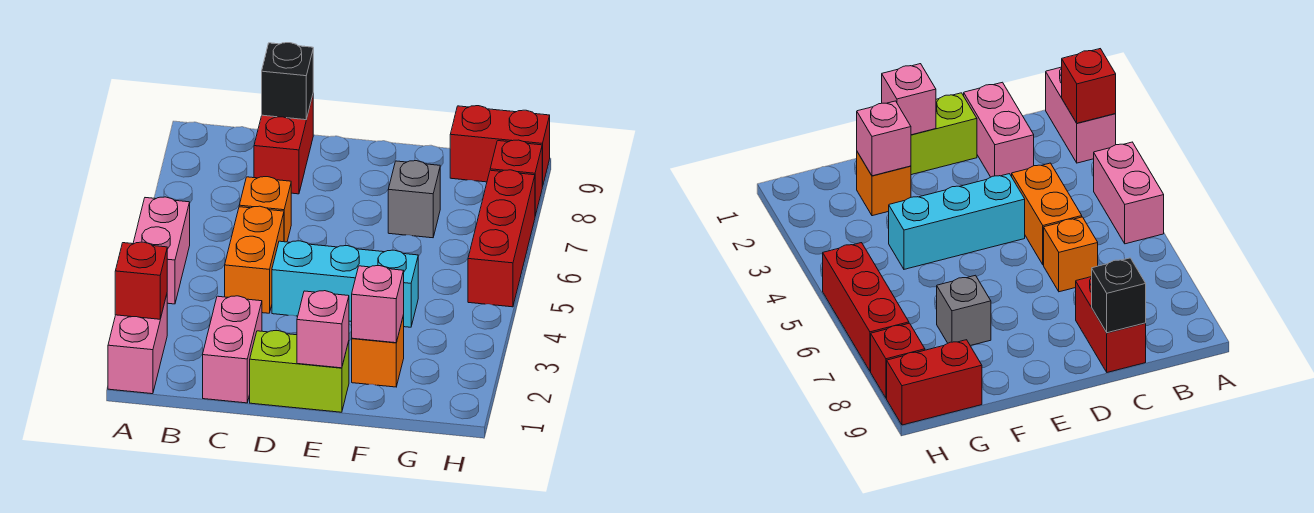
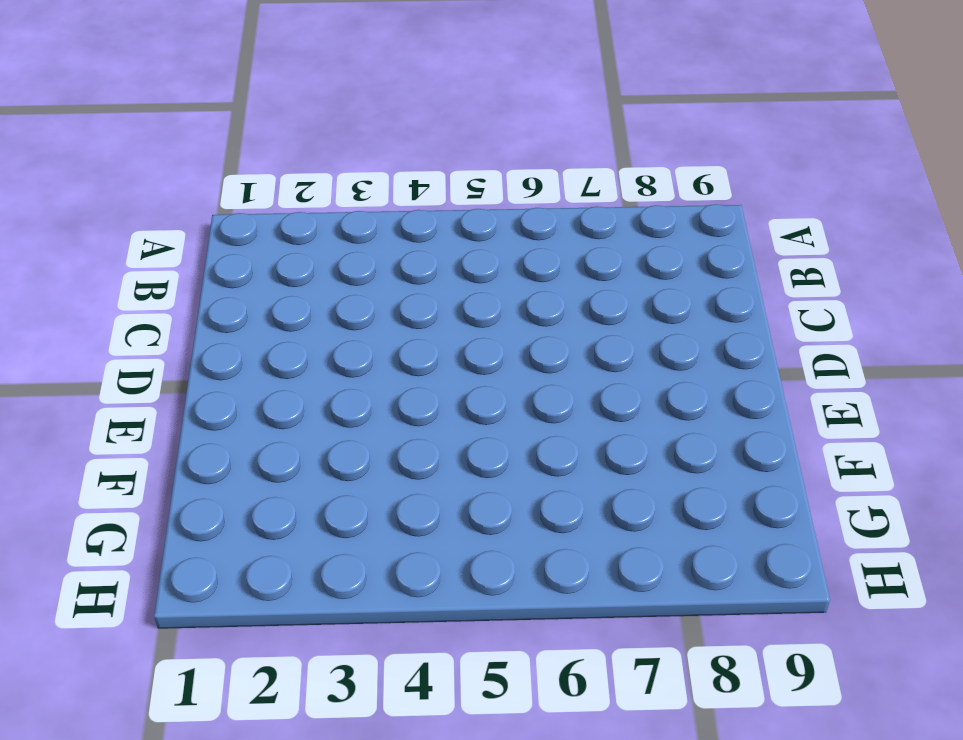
none -> pink brick A1:A2 level 1
none -> pink brick A4:A5 level 1
none -> pink brick C1:C2 level 1

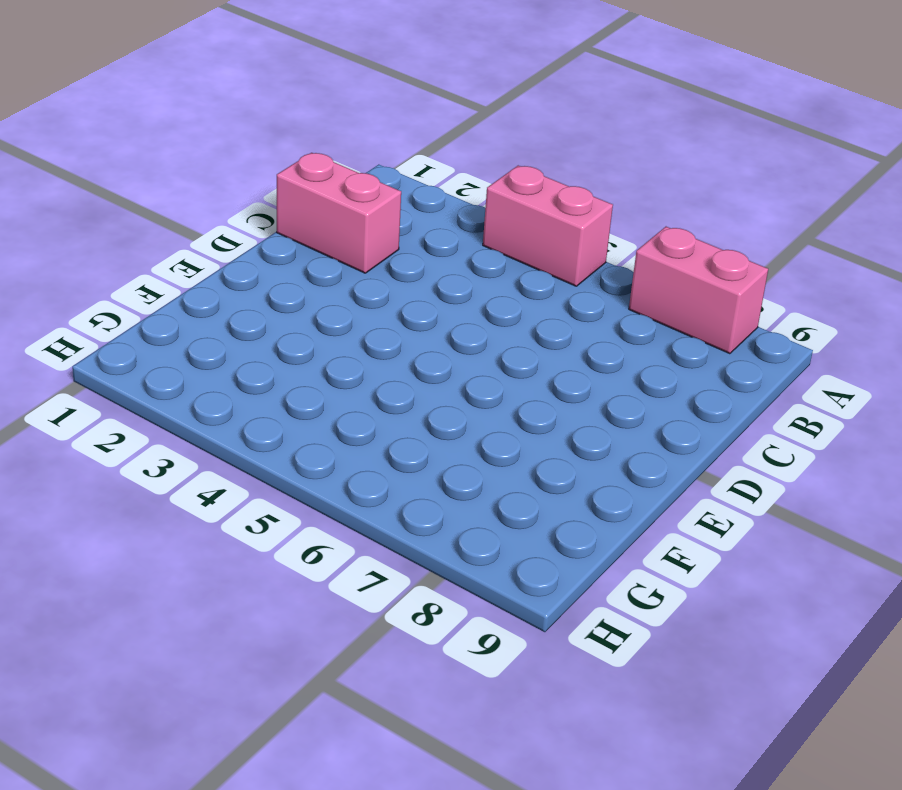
pink brick A7:A8 level 1 -> pink brick A1:A2 level 1
none -> orange brick C4:C5 level 1
none -> orange brick C6 level 1
none -> red brick C8:C9 level 1

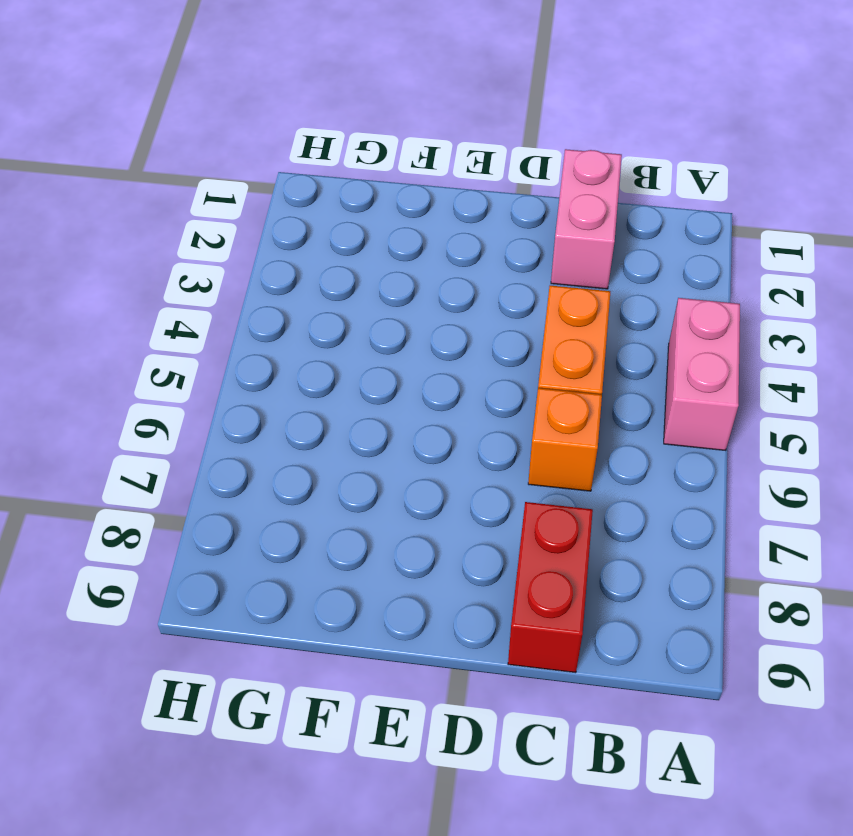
none -> pink brick A1:A2 level 1
none -> lime brick D1:E1 level 1
none -> cyan brick D4:F4 level 1

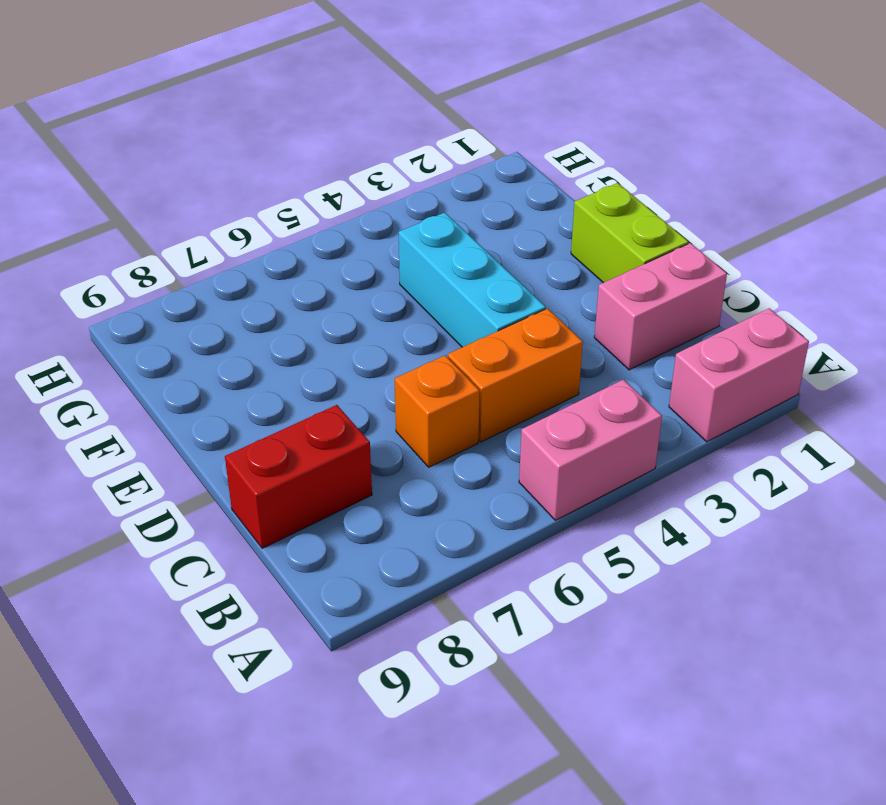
none -> orange brick F2 level 1
none -> grey brick F7 level 1
none -> red brick G9:H9 level 1

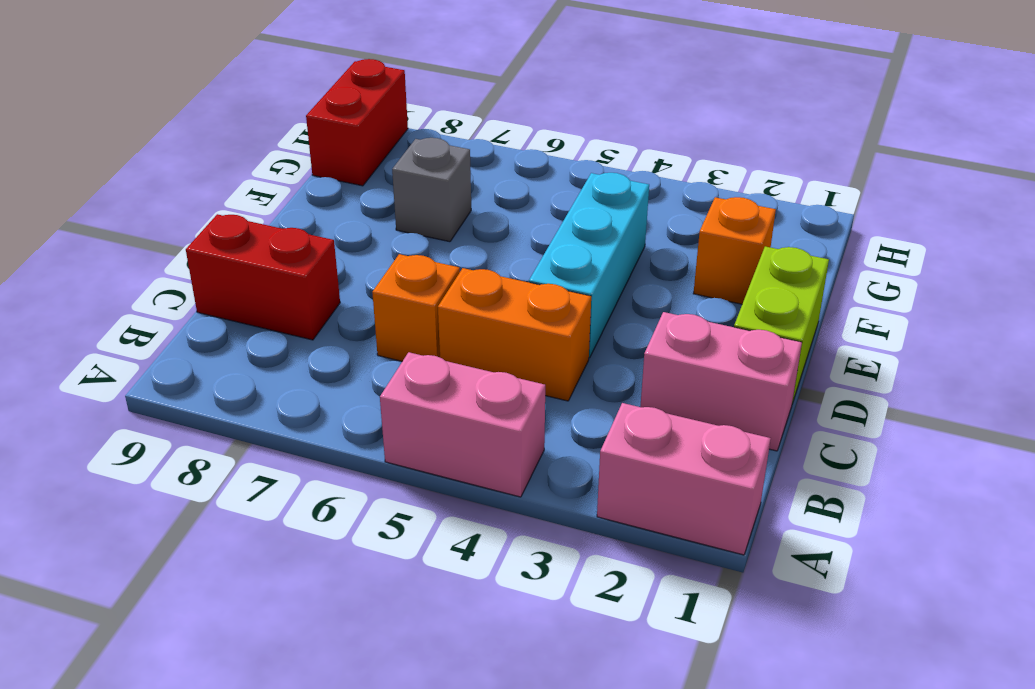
none -> red brick H5:H7 level 1
none -> red brick H8 level 1
none -> red brick A2 level 2

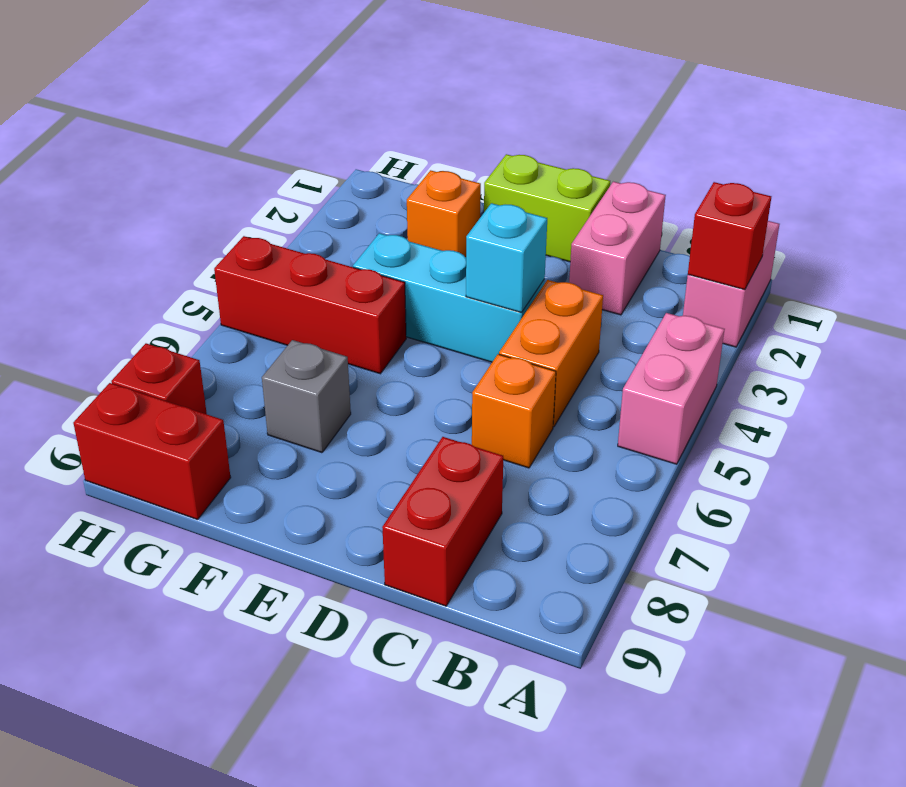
cyan brick D4 level 2 -> none
red brick F5:H5 level 1 -> red brick H5:H7 level 1
none -> black brick C9 level 2
none -> pink brick E1 level 2
none -> pink brick F2 level 2

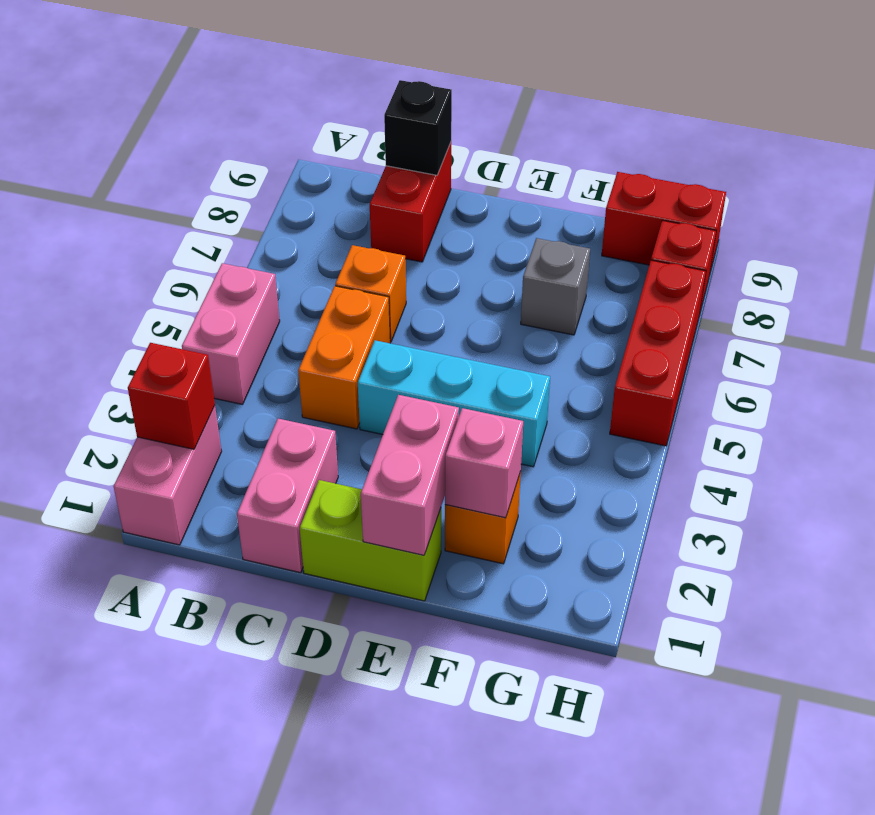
pink brick E1:E2 level 2 -> pink brick E1 level 2

